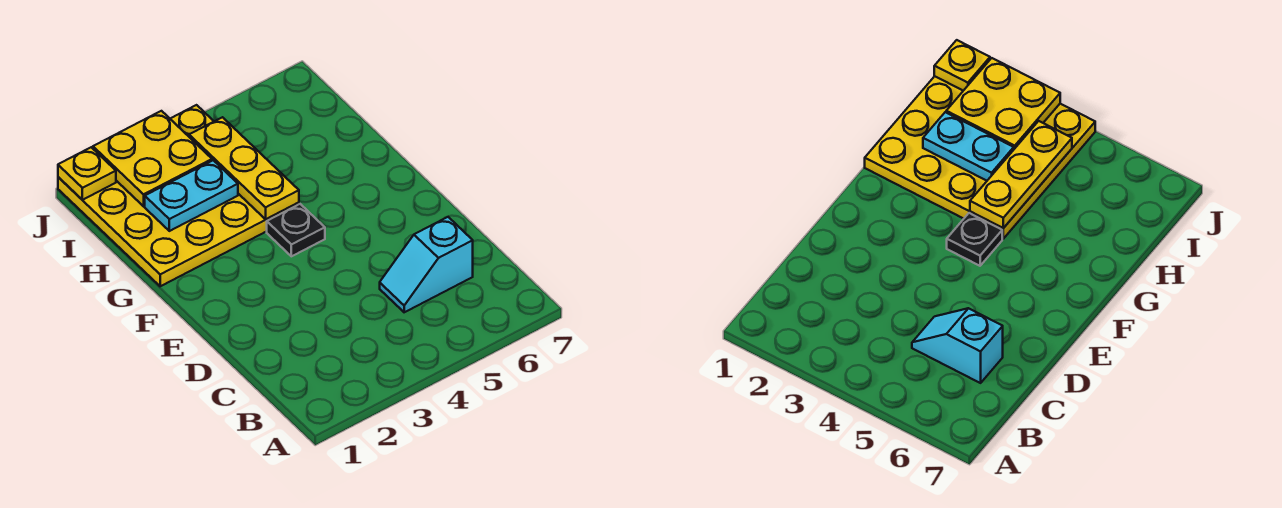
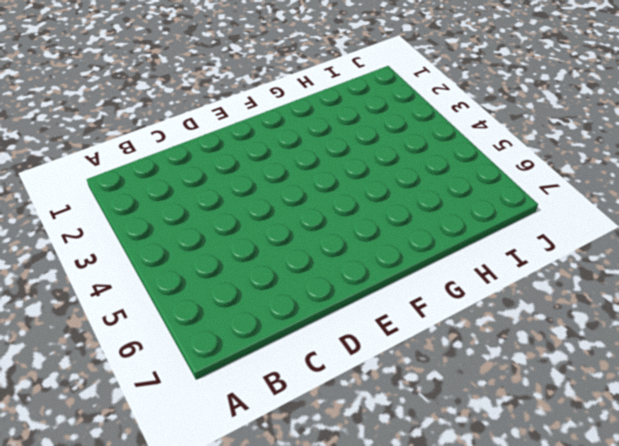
none -> cyan slope C5:C6 level 1 top 6
none -> black plate F4 level 1

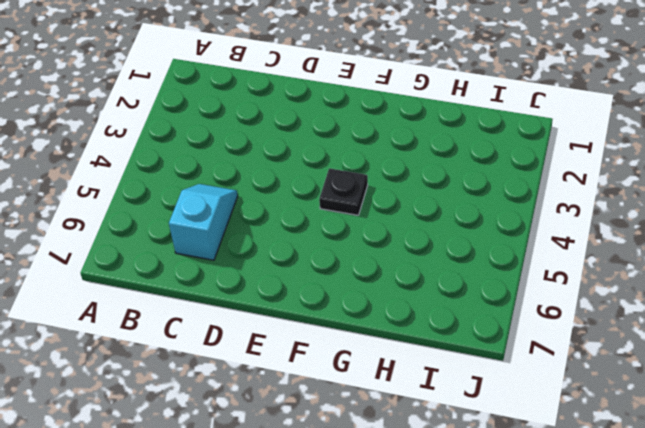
none -> yellow plate G1:J4 level 1
none -> yellow plate G4:I4 level 2

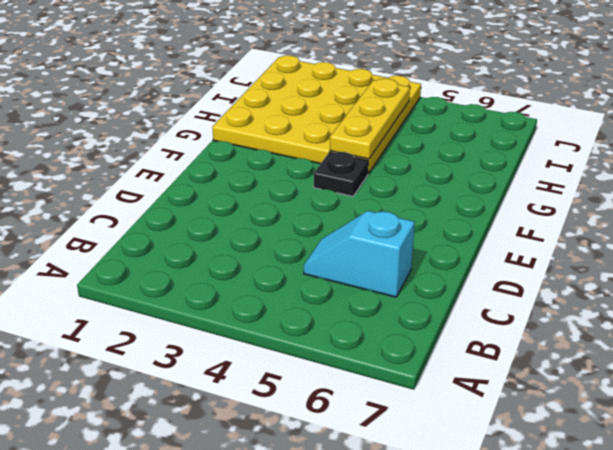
none -> cyan plate H2:H3 level 2
none -> yellow plate I2:J3 level 2

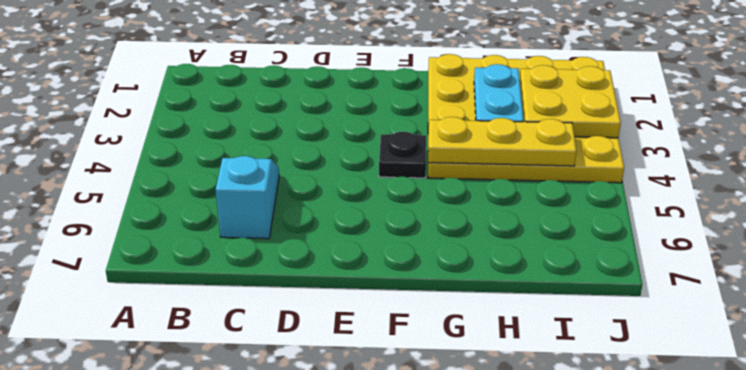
none -> yellow plate J1 level 2

